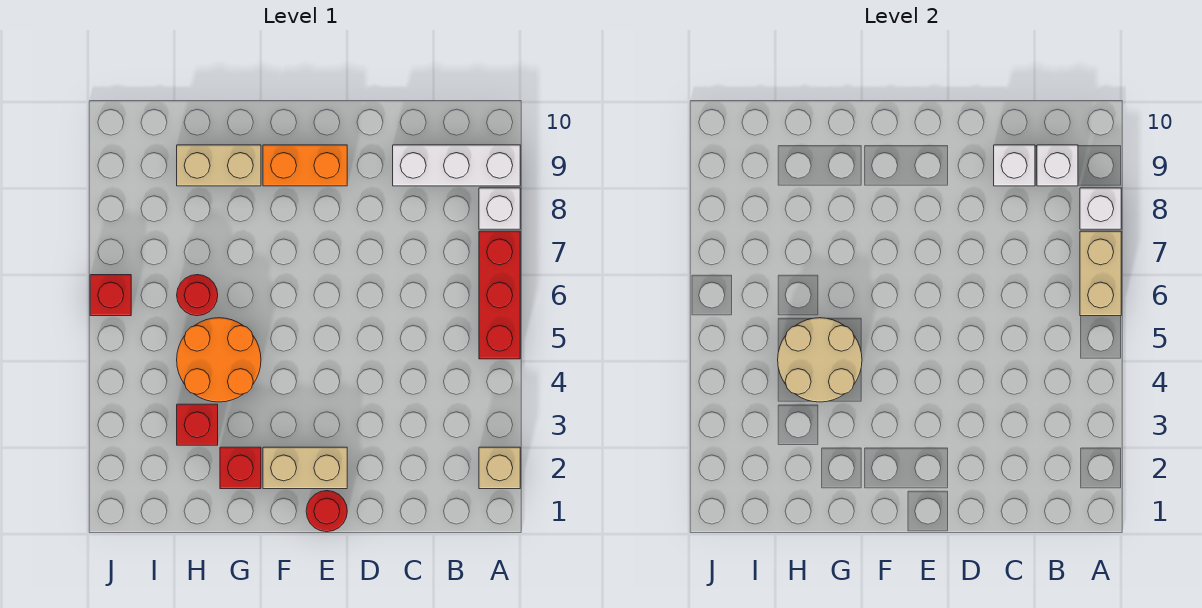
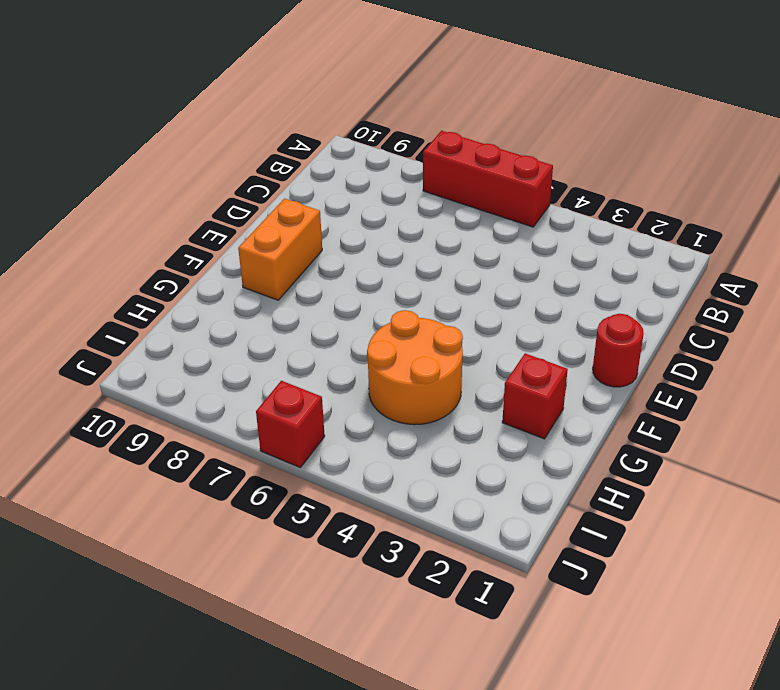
none -> tan brick A2 level 1
none -> white brick A8 level 1
none -> white brick A9:C9 level 1

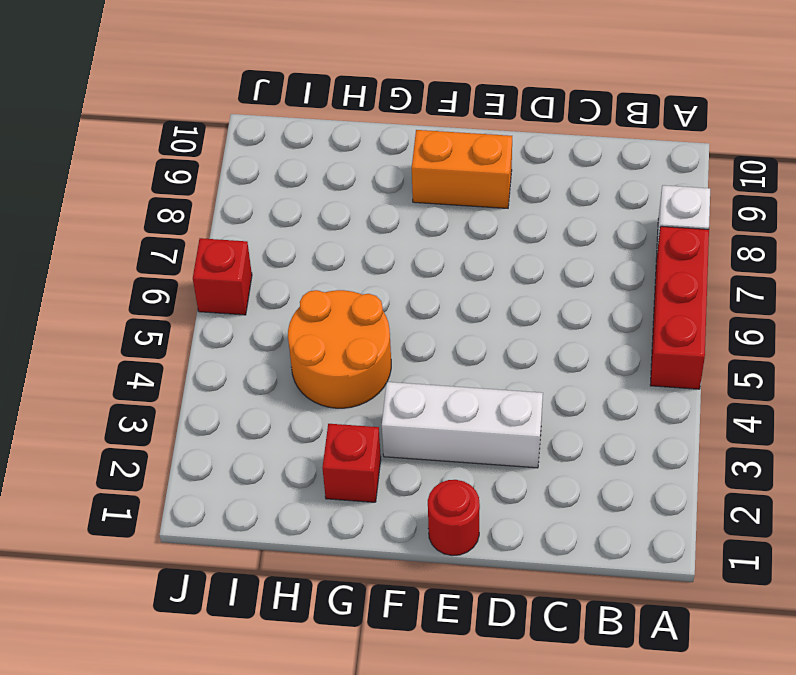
white brick D3:F3 level 1 -> white brick A9:C9 level 1
none -> tan brick A2 level 1
none -> tan brick E2:F2 level 1
none -> tan brick G9:H9 level 1

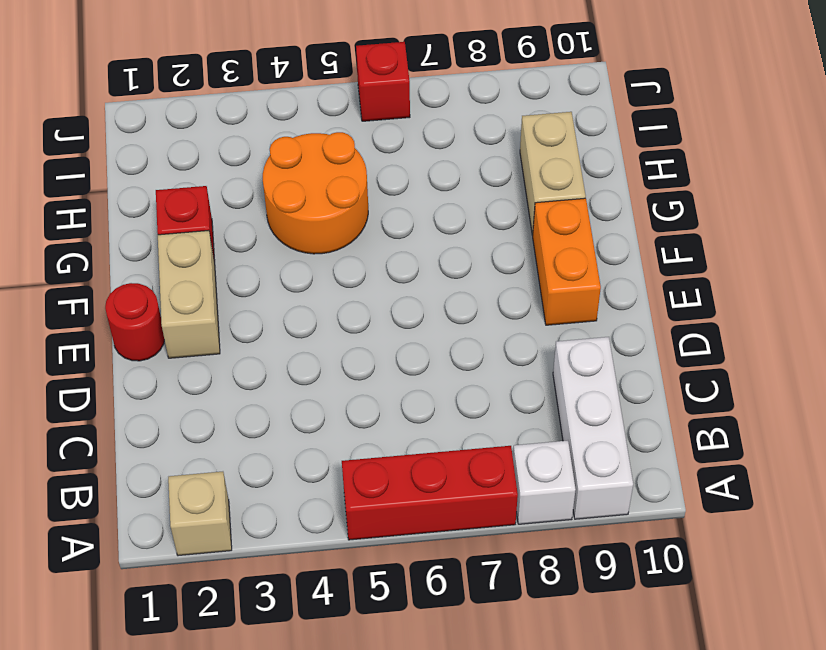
none -> red brick H3 level 1
none -> red round brick H6 level 1
none -> tan brick A6:A7 level 2

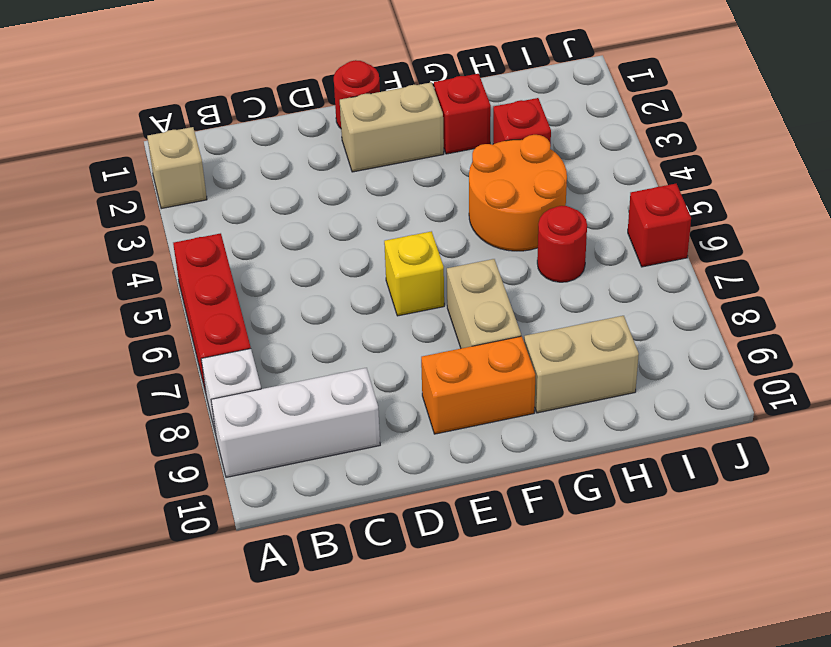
yellow brick E6 level 1 -> none
tan brick F7:F8 level 1 -> tan brick A6:A7 level 2
none -> white brick A8 level 2
none -> white brick B9 level 2
none -> white brick C9 level 2

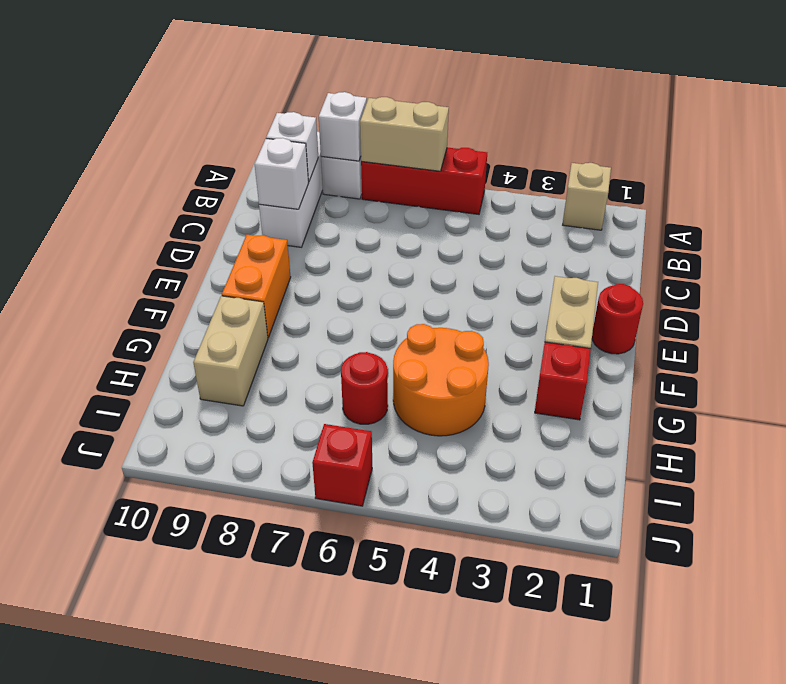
none -> red brick H3 level 1
none -> tan round brick G4:H5 level 2

